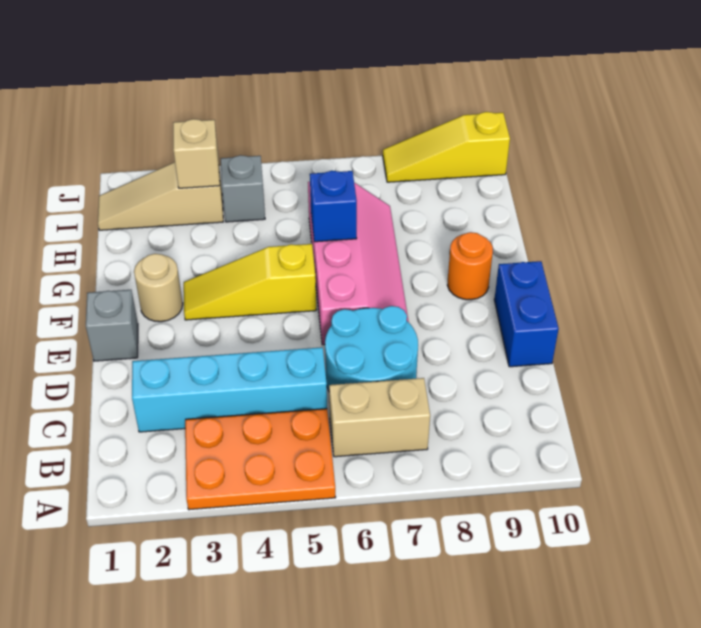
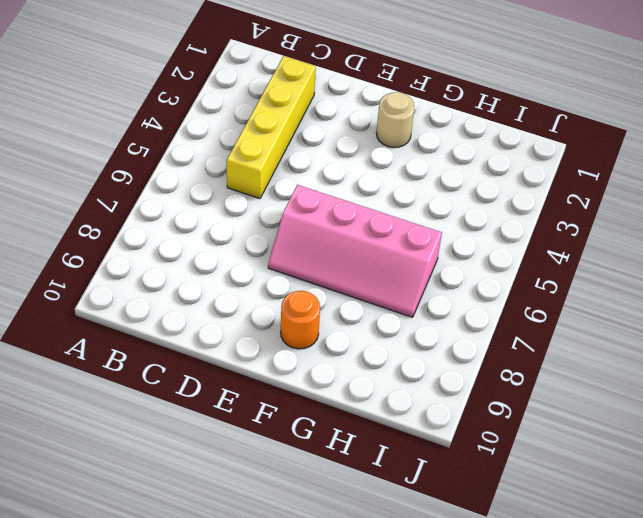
yellow brick C2:C5 level 1 -> cyan brick C2:C5 level 1
none -> orange plate A3:B5 level 1
none -> tan brick B6:B7 level 1
none -> cyan round brick C6:D7 level 1

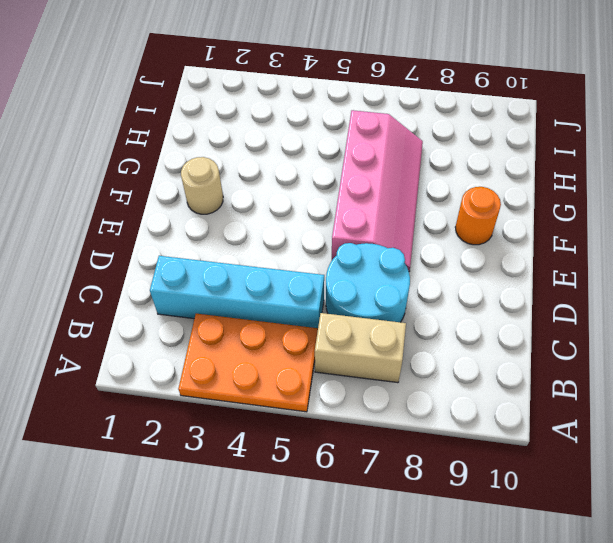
none -> blue brick D10:E10 level 1
none -> grey brick E1 level 1
none -> yellow slope F3:F5 level 1 top 5

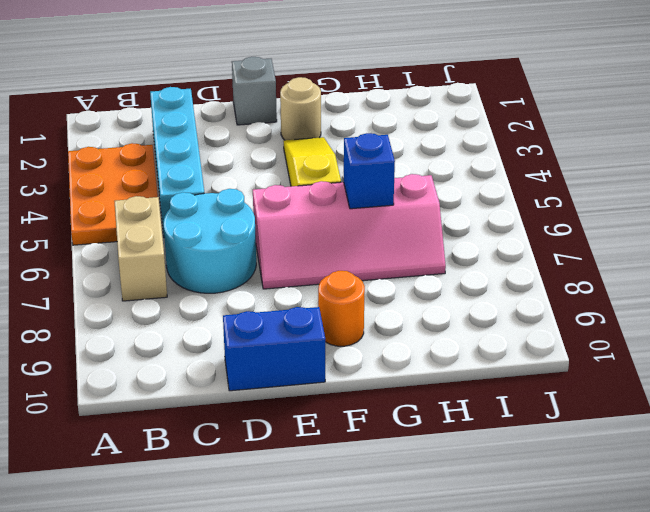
none -> tan slope I1:I3 level 1 top 3
none -> grey brick I4 level 1
none -> yellow slope J8:J10 level 1 top 10

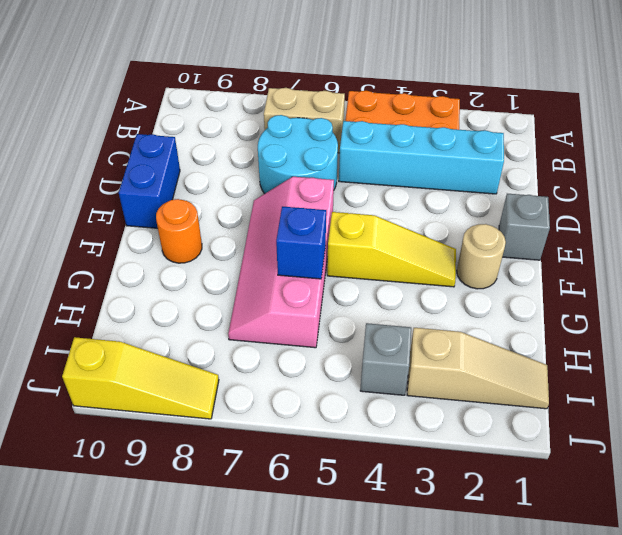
none -> tan brick I3 level 2

